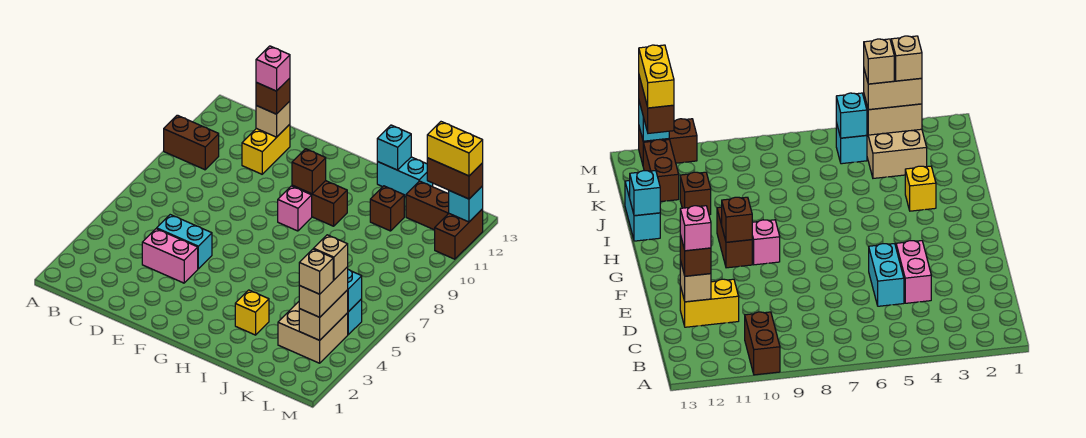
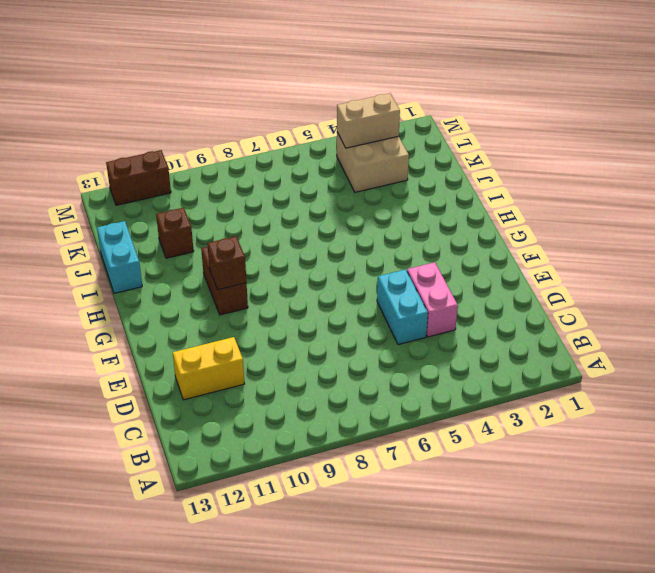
none -> brown brick A10:B10 level 1
none -> pink brick G9 level 1
none -> yellow brick I3 level 1

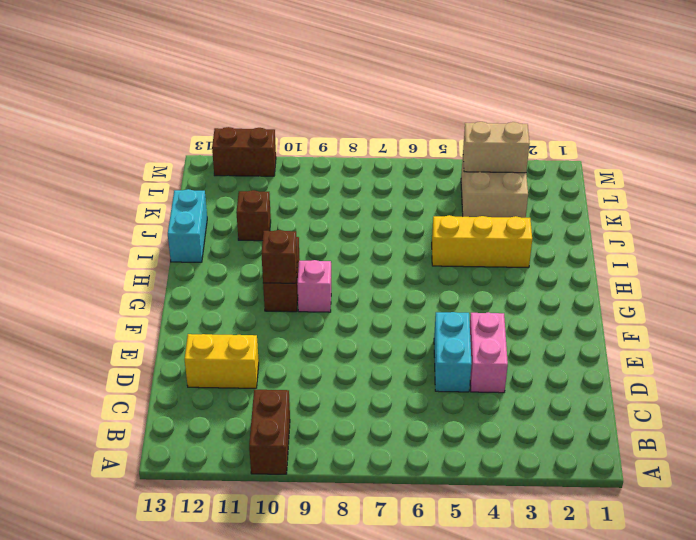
yellow brick I3:I5 level 1 -> yellow brick I3 level 1
none -> brown brick K12:L12 level 1
none -> cyan brick L5 level 1
none -> tan brick D12 level 2

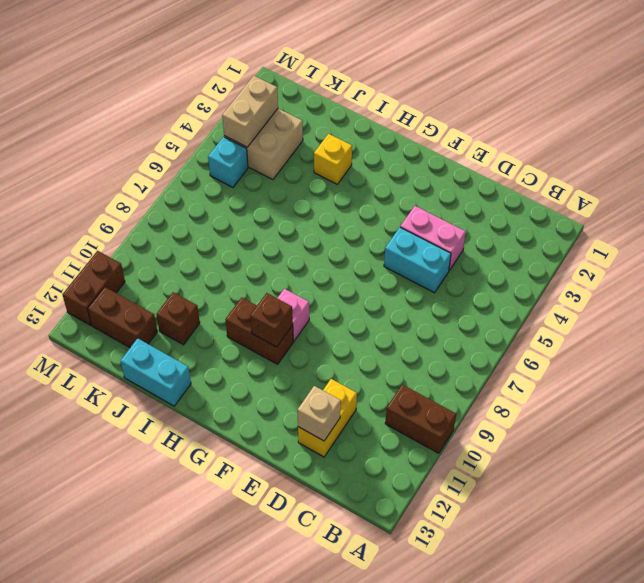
none -> cyan brick I13 level 2
none -> cyan brick L5 level 2
none -> cyan brick M12 level 2

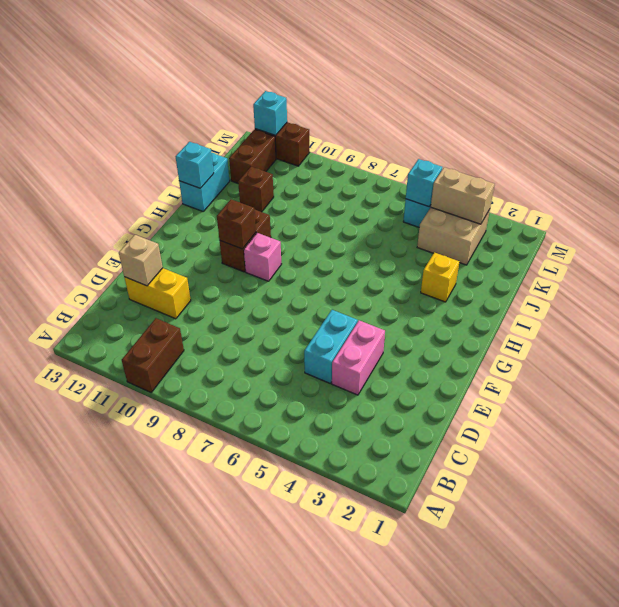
none -> brown brick D12 level 3
none -> tan brick L3:L4 level 3
none -> brown brick L12:M12 level 3

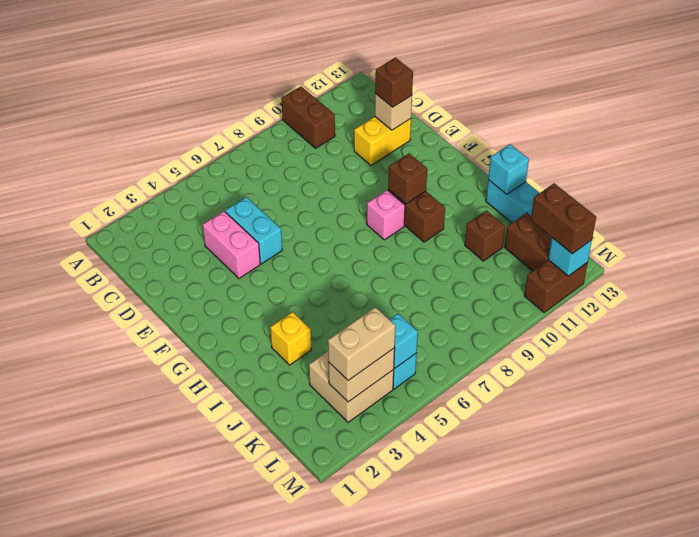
none -> pink brick D12 level 4
none -> tan brick L3 level 4
none -> tan brick L4 level 4

